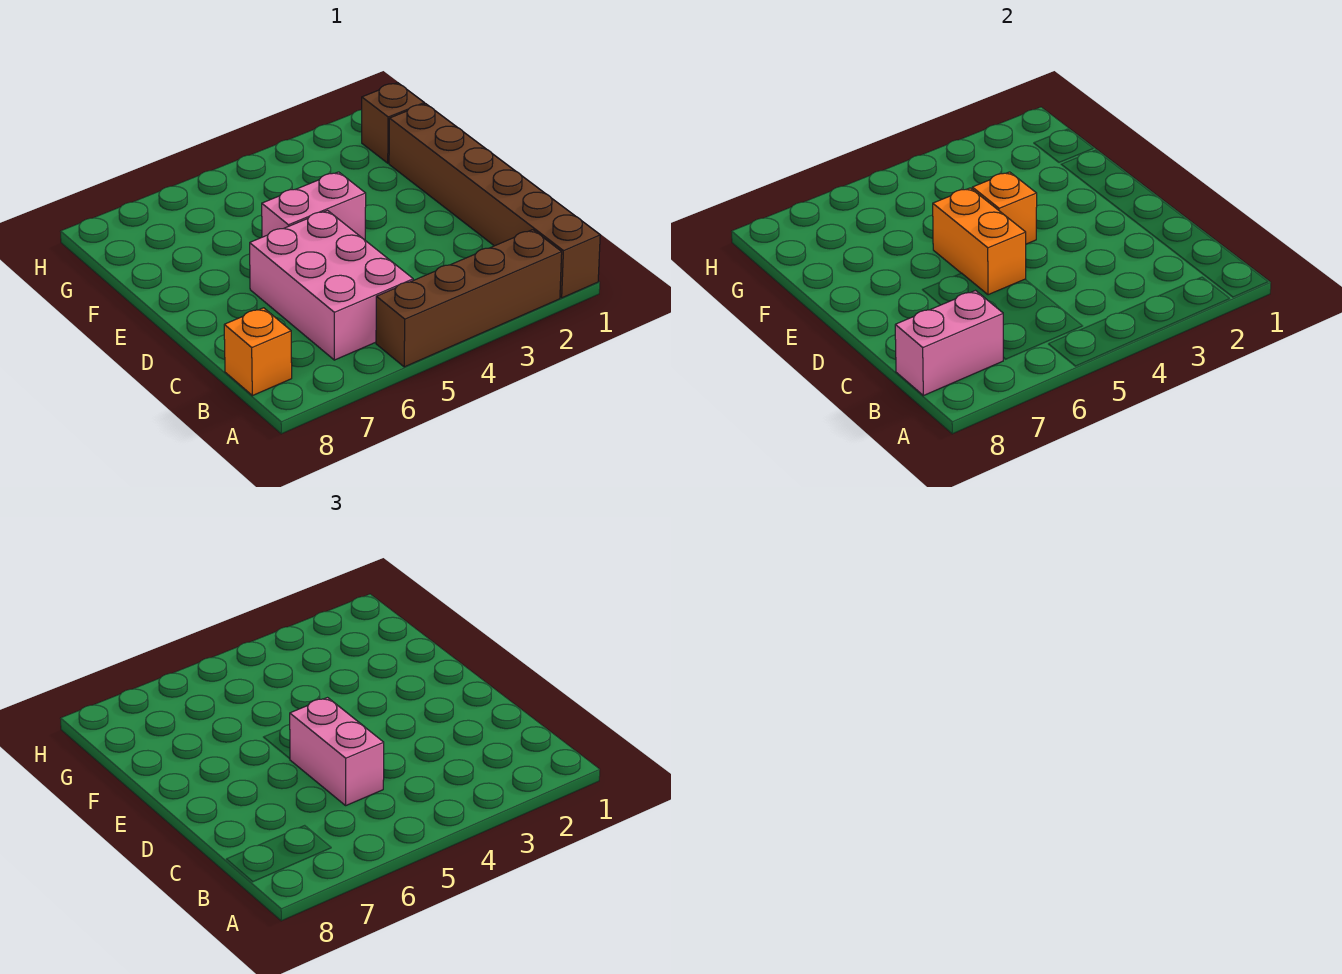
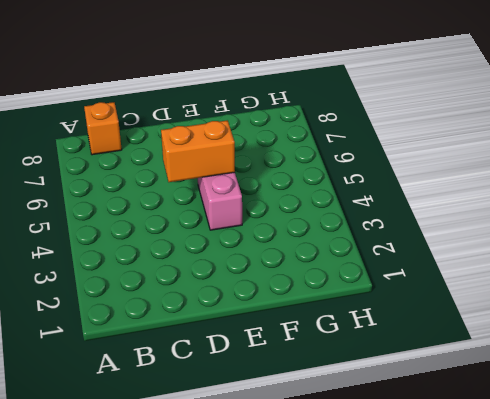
none -> brown brick A1:F1 level 1
none -> brown brick A2:A5 level 1

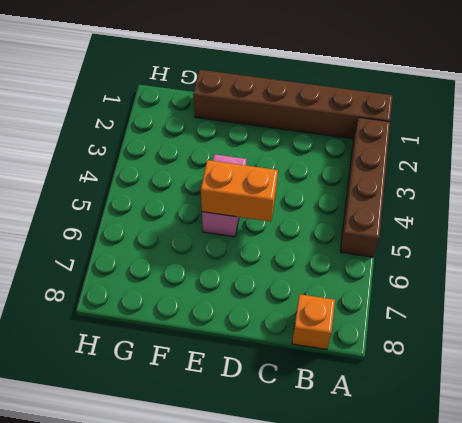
none -> pink brick B5:D6 level 1
none -> brown brick G1 level 1

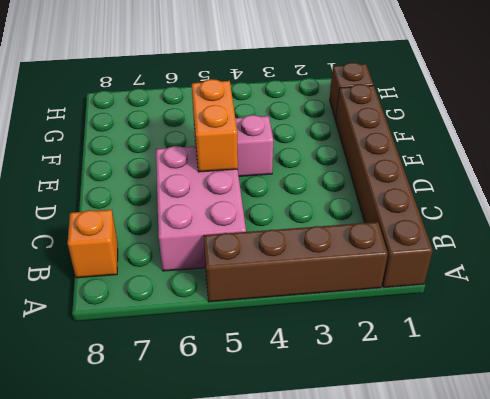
none -> pink brick B7:B8 level 2
none -> orange brick E4 level 2

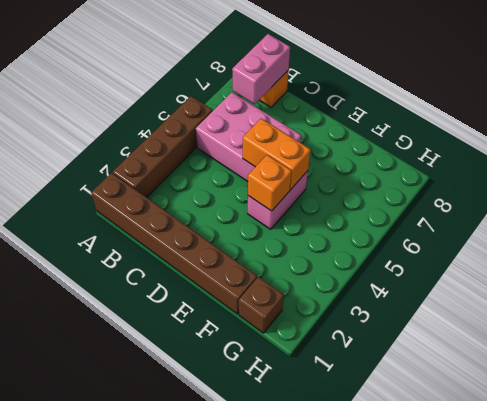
none -> pink brick C5:D5 level 3

